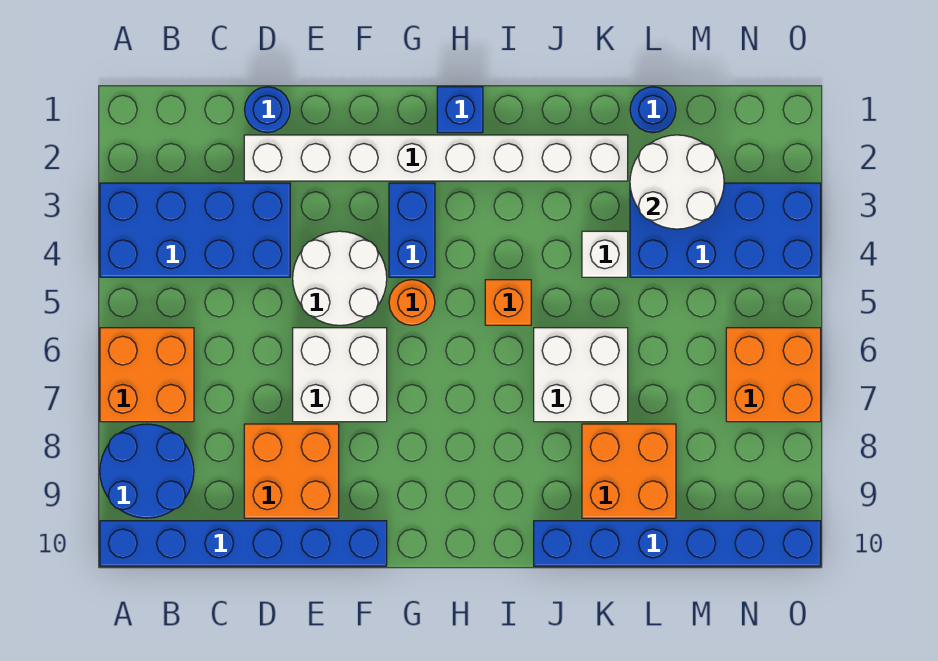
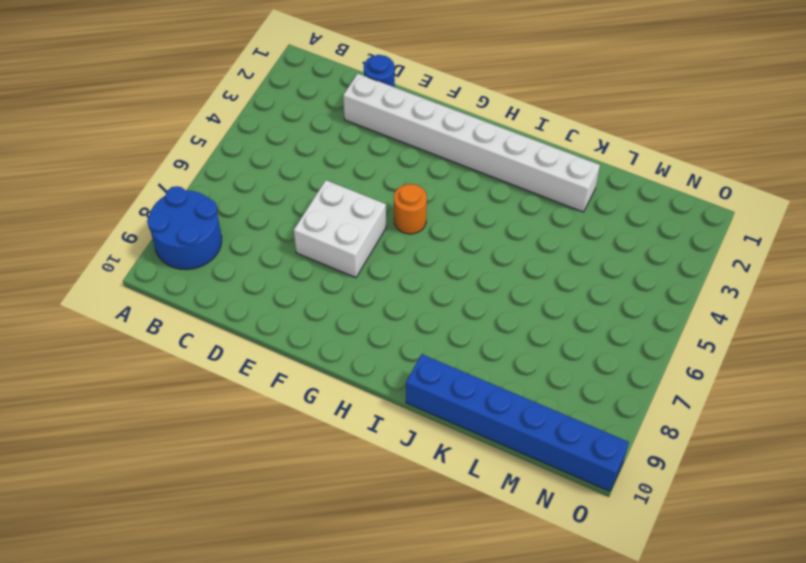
none -> blue brick A3:D4 level 1
none -> orange brick A6:B7 level 1
none -> blue brick A10:F10 level 1

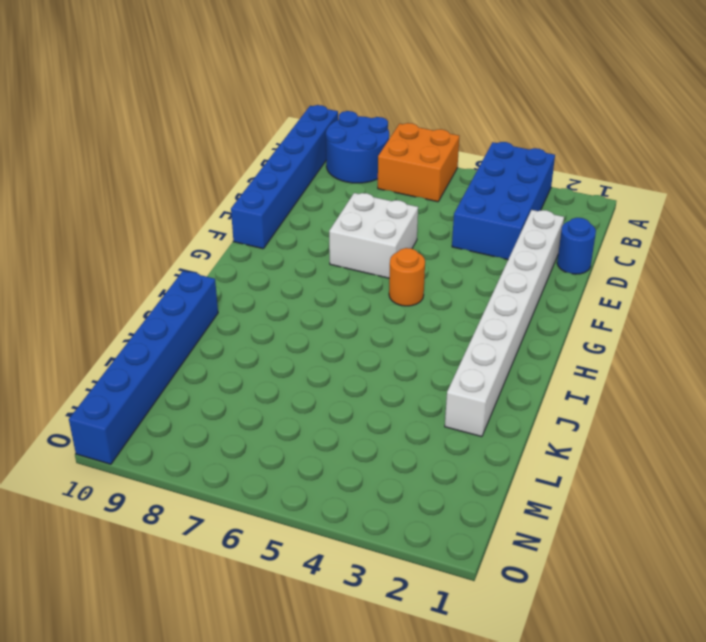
none -> orange brick D8:E9 level 1
none -> white round brick E4:F5 level 1
none -> blue brick G3:G4 level 1

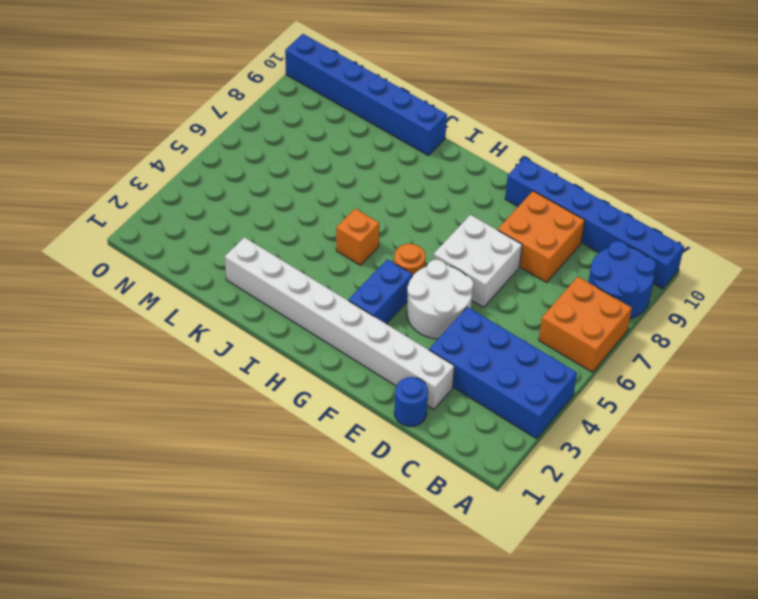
none -> blue brick H1 level 1
none -> white brick J6:K7 level 1
none -> white brick K4 level 1

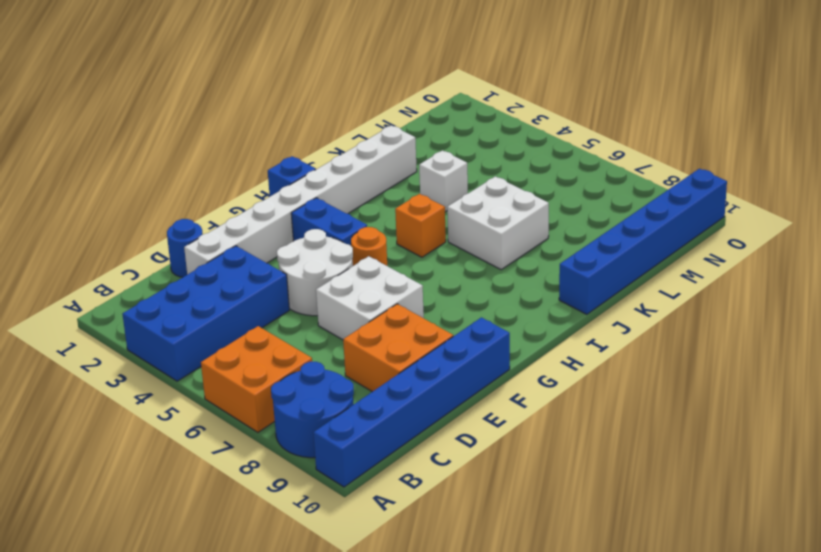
none -> orange brick K8:L9 level 1
none -> blue round brick L1 level 1
none -> blue brick L3:O4 level 1

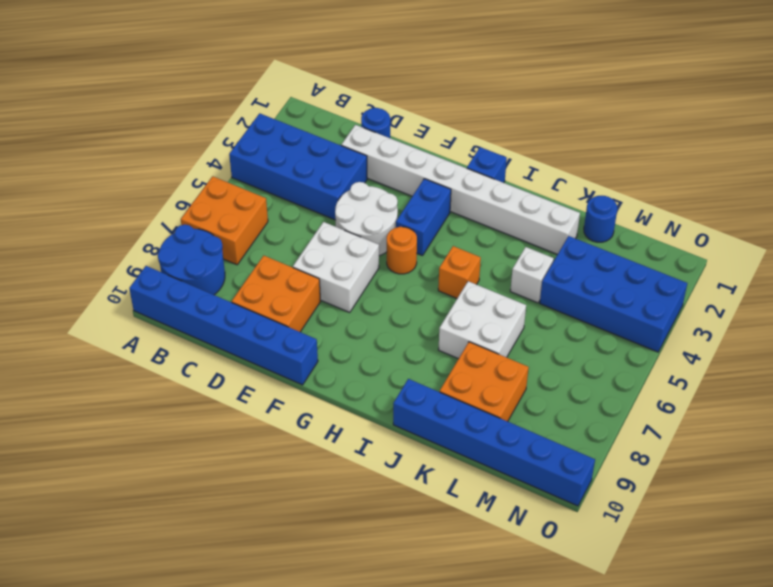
none -> orange brick N6:O7 level 1
none -> white round brick L2:M3 level 2

